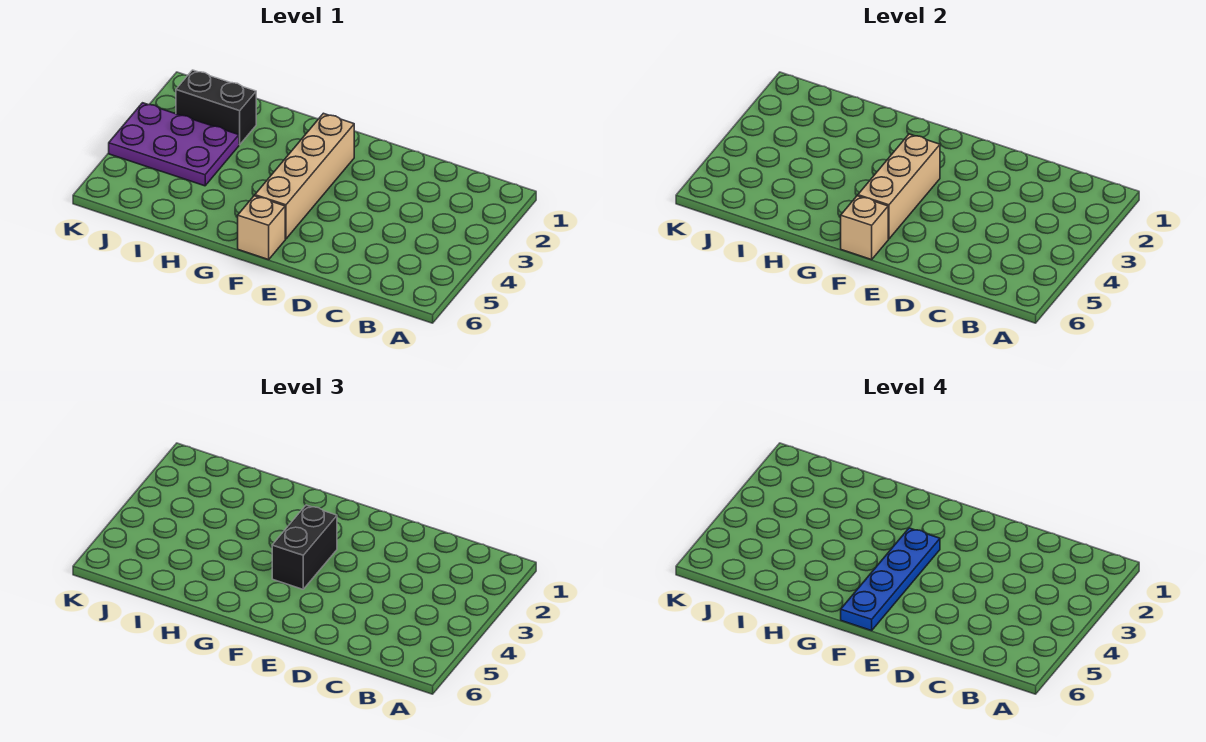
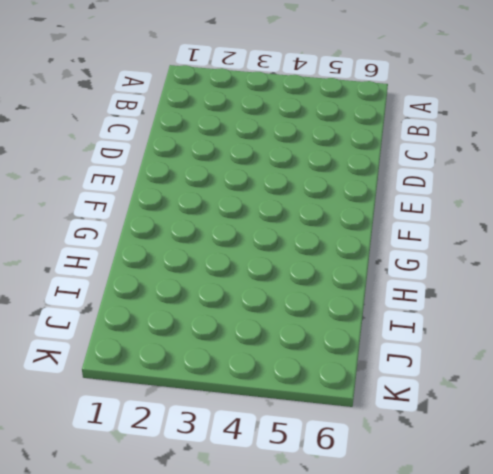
none -> tan brick F2:F5 level 1
none -> tan brick F6 level 1

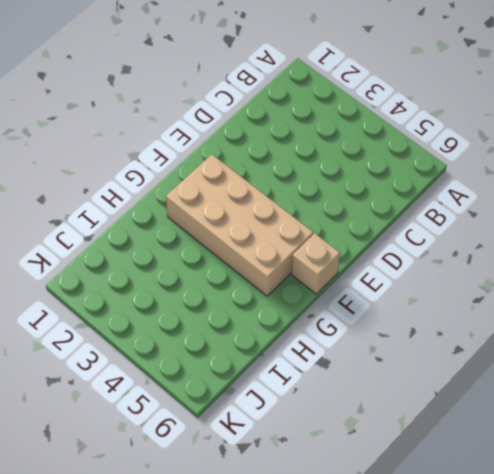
tan brick F2:G5 level 1 -> tan brick F2:F5 level 1
none -> black brick I2:J2 level 1
none -> purple plate I3:K4 level 1

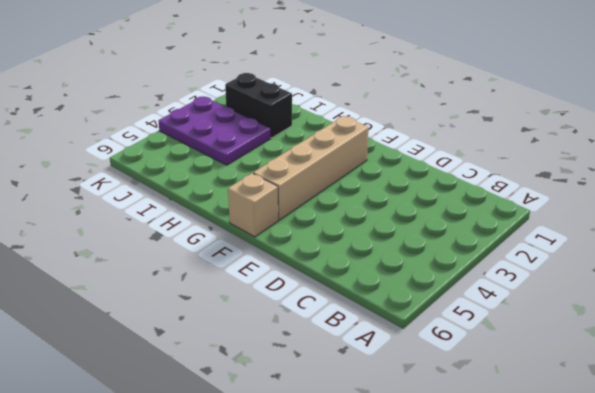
none -> tan brick F3:F5 level 2
none -> tan brick F6 level 2

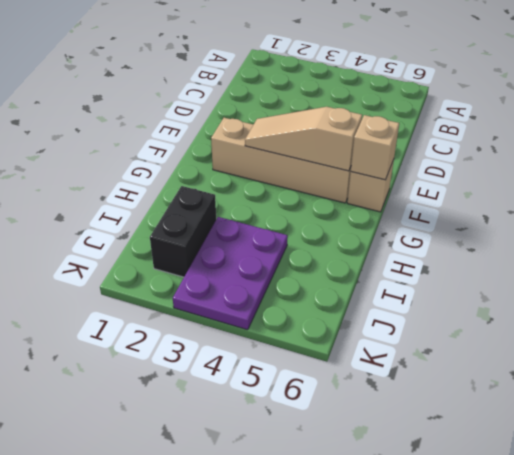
tan slope F3:F5 level 2 top 5 -> tan brick F3:F5 level 2
none -> black brick F3:F4 level 3
none -> blue plate F3:F6 level 4

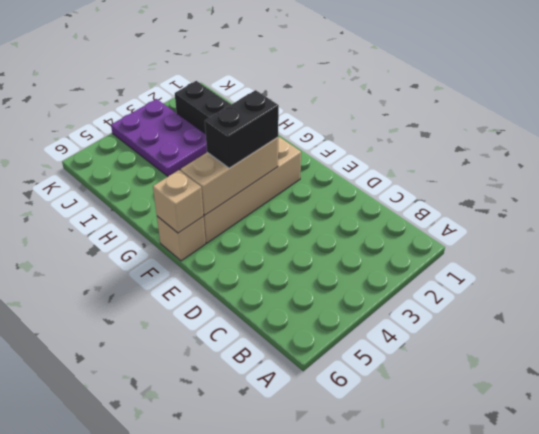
none -> blue plate F3:F6 level 4

